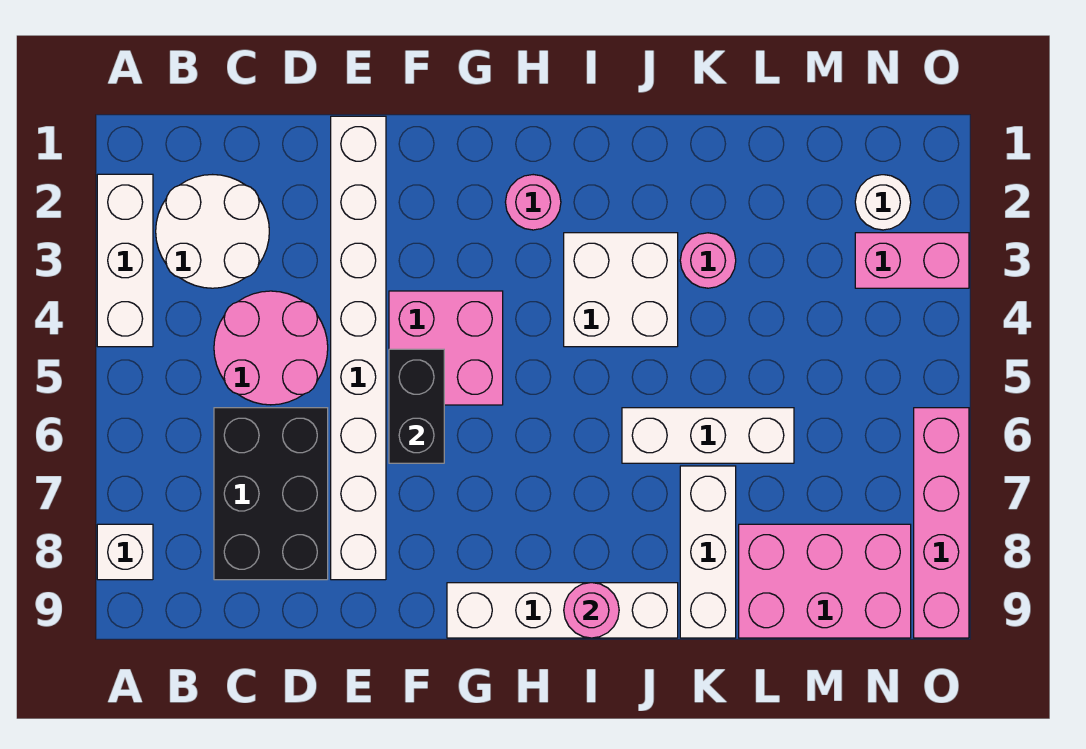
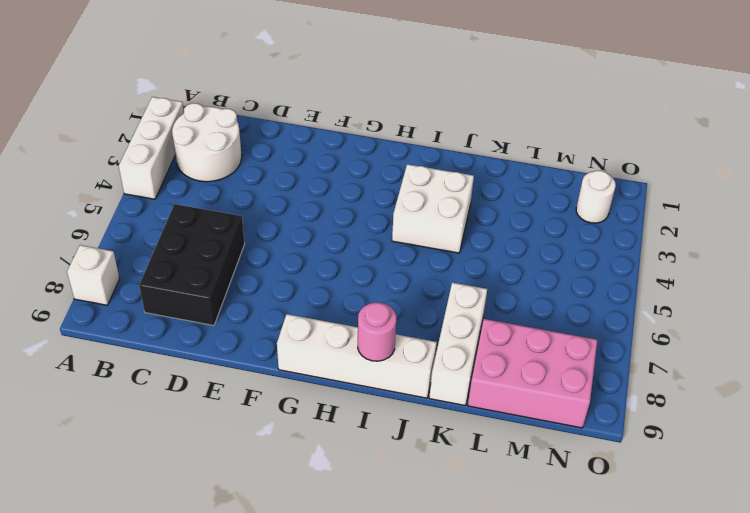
none -> pink round brick C4:D5 level 1
none -> white brick E1:E8 level 1
none -> pink brick F4:G5 level 1

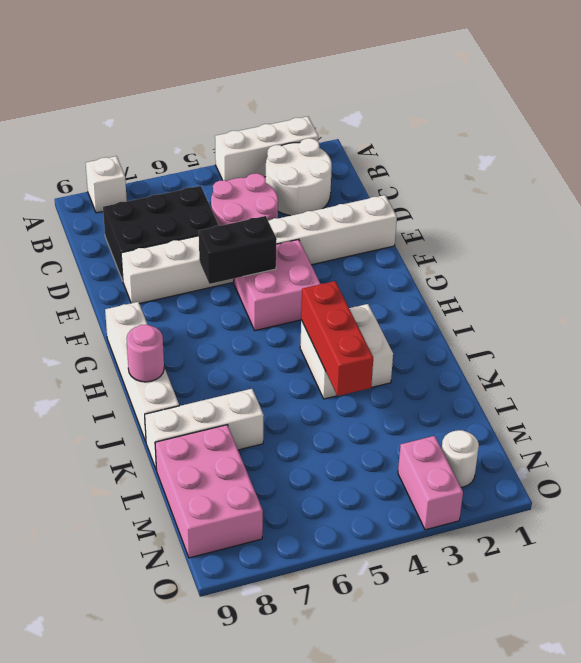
red brick I4:K4 level 2 -> none
none -> pink round brick H2 level 1
none -> white brick J6:L6 level 1
none -> pink round brick K3 level 1

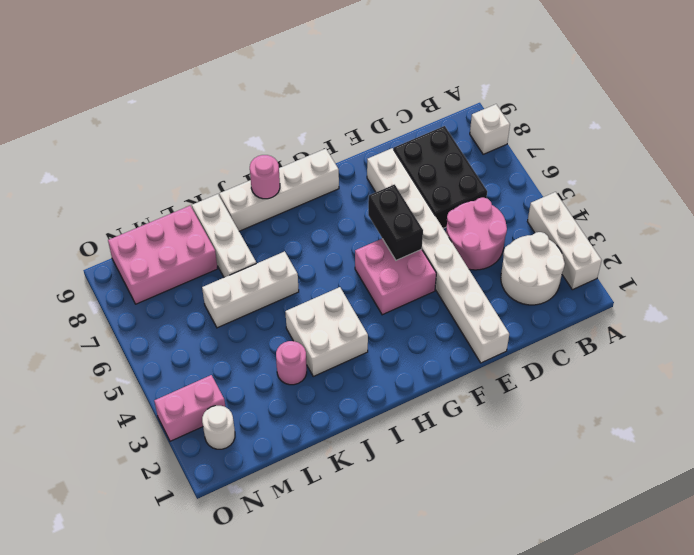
none -> pink round brick H2 level 1
none -> pink brick O6:O9 level 1

